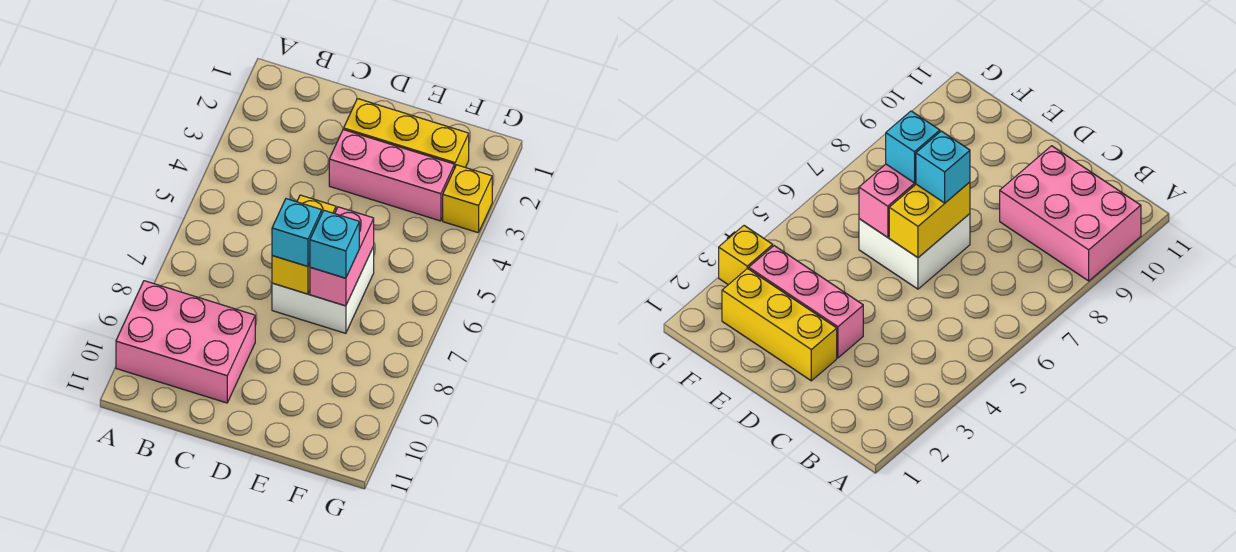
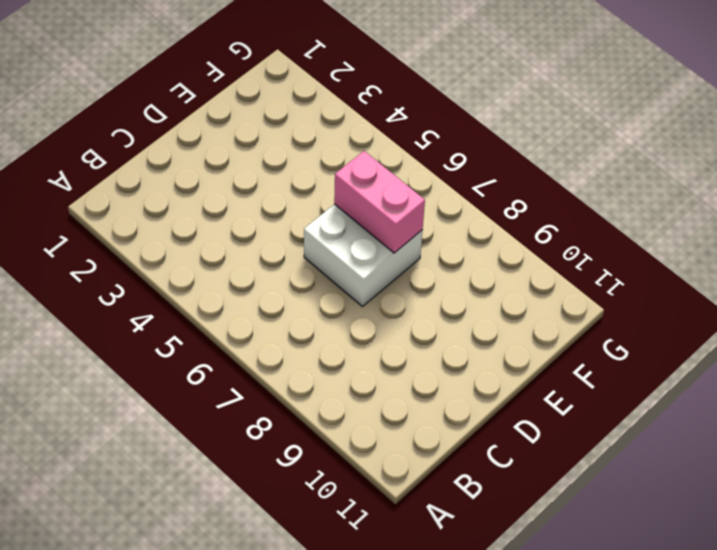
none -> pink brick A9:C10 level 1
none -> yellow brick D2:F2 level 1

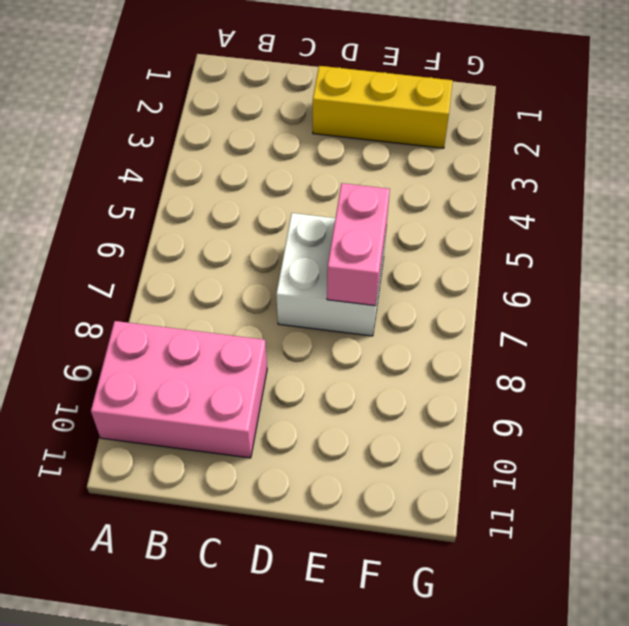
none -> pink brick D3:F3 level 1
none -> yellow brick G3 level 1

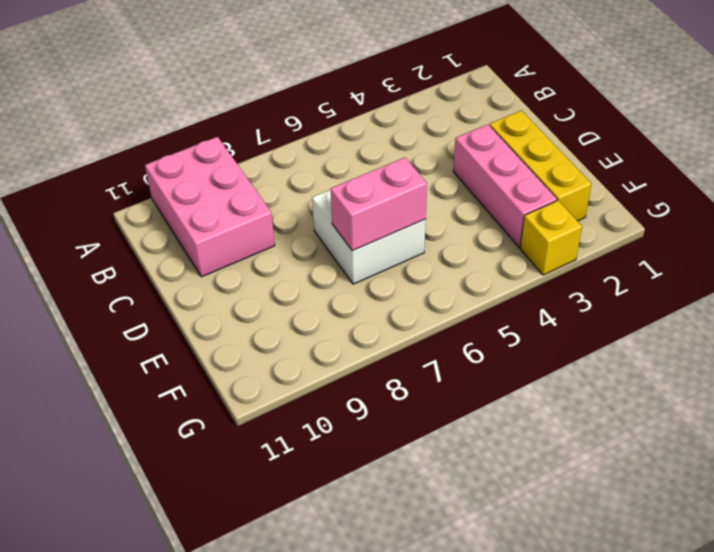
none -> yellow brick D6:D7 level 2
none -> cyan brick D7 level 3

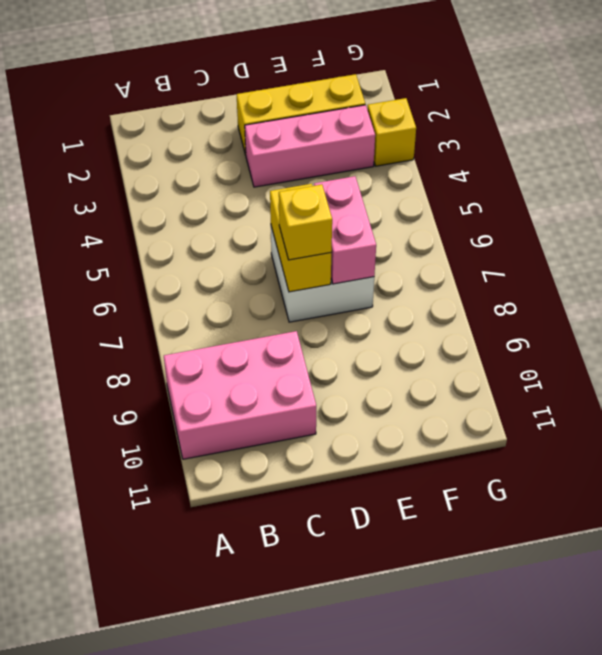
yellow brick D7 level 3 -> cyan brick D7 level 3
none -> cyan brick E7 level 3

